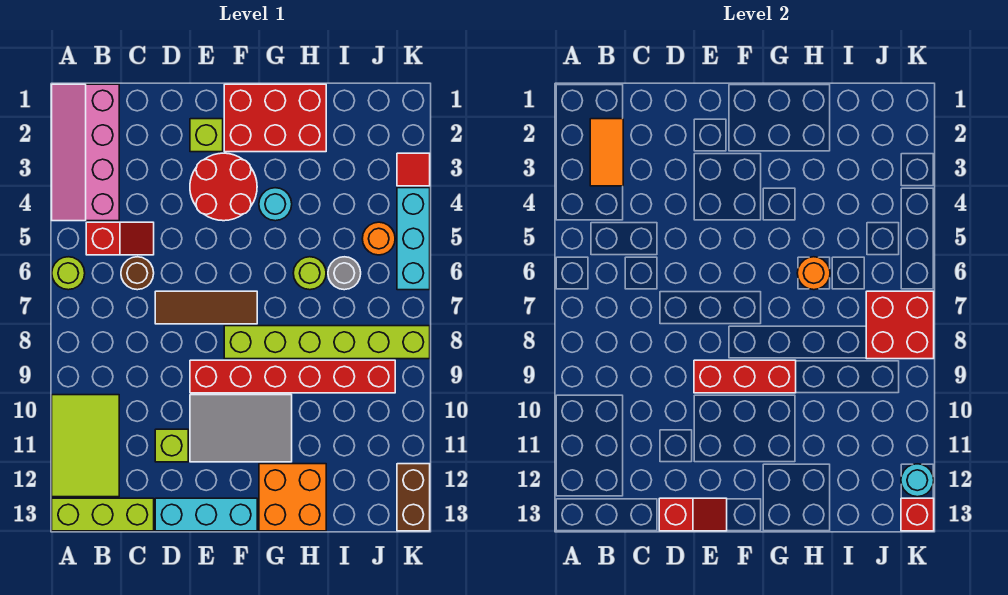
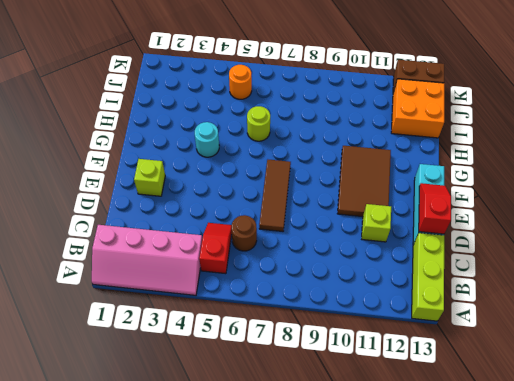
brown tile E10:G11 level 1 -> grey tile E10:G11 level 1
orange brick I12:J13 level 1 -> orange brick G12:H13 level 1
none -> lime round brick A6 level 1
none -> lime tile A10:B12 level 1
none -> red round brick E3:F4 level 1
none -> red brick E9:J9 level 1

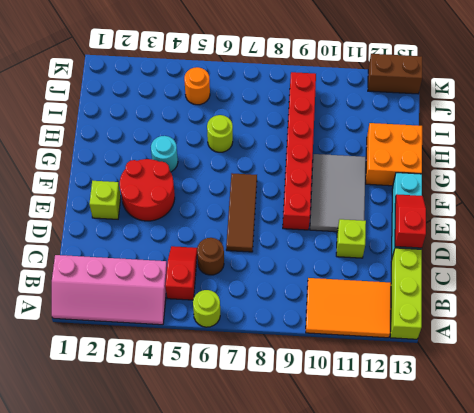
orange tile A10:B12 level 1 -> lime tile A10:B12 level 1
none -> red brick F1:H2 level 1
none -> lime brick F8:K8 level 1
none -> grey round brick I6 level 1
none -> red tile K3 level 1

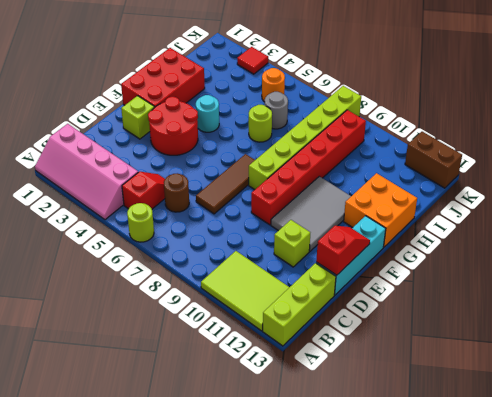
none -> cyan brick K4:K6 level 1
none -> orange tile B2:B3 level 2
none -> red brick E9:G9 level 2
none -> orange round brick H6 level 2

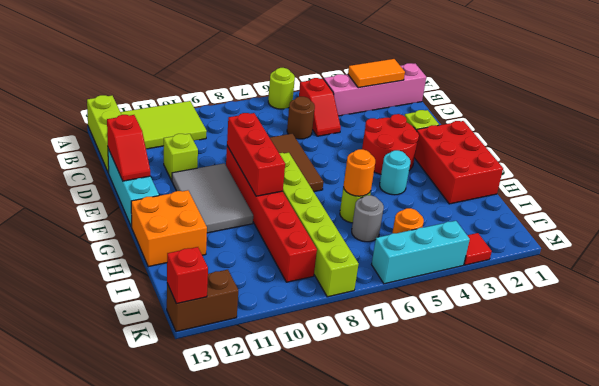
none -> red brick J7:K8 level 2
none -> cyan round brick K12 level 2

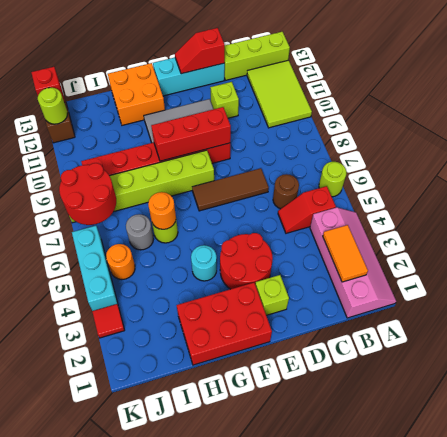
red round brick J7:K8 level 2 -> red brick J7:K8 level 2
lime round brick K12 level 2 -> cyan round brick K12 level 2

